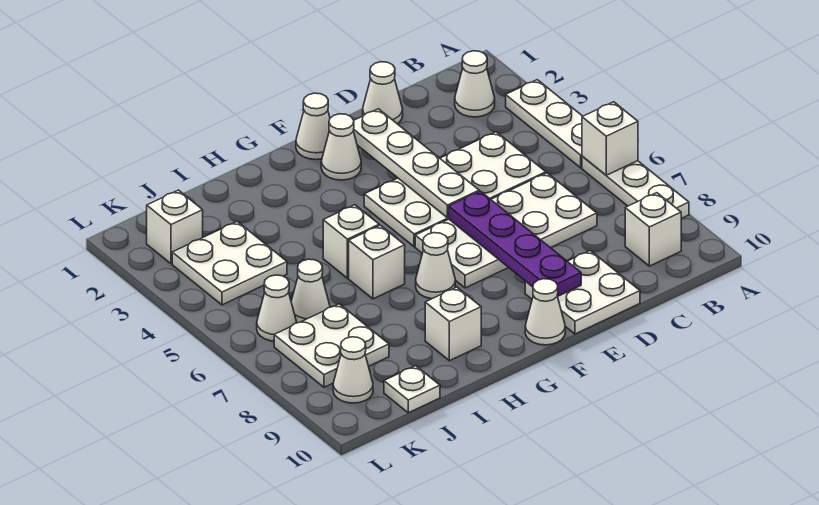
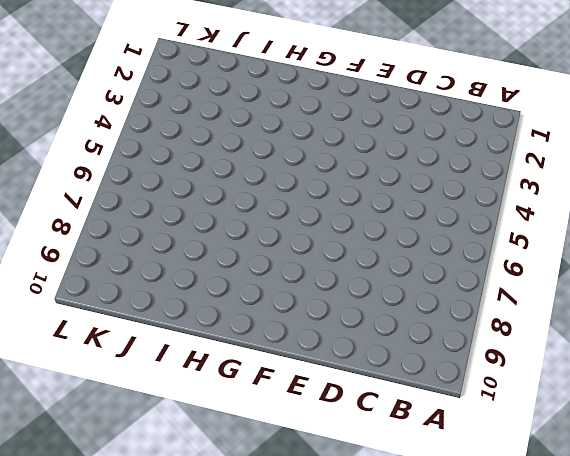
none -> white plate A3:A5 level 1
none -> white plate A6:A8 level 1
none -> white cone B2 level 1

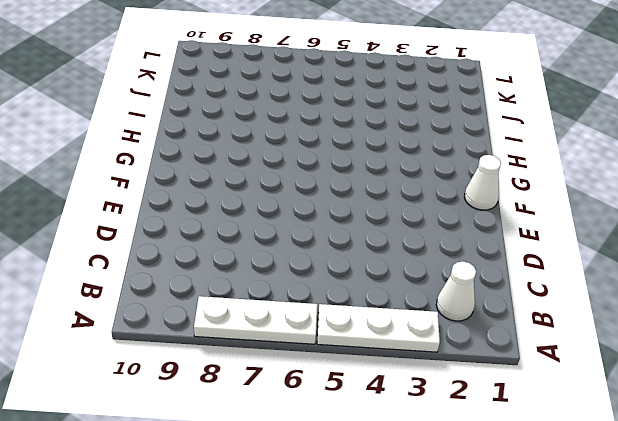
none -> white brick B9 level 1
none -> white plate C4:F5 level 1
none -> white plate C6:F7 level 1

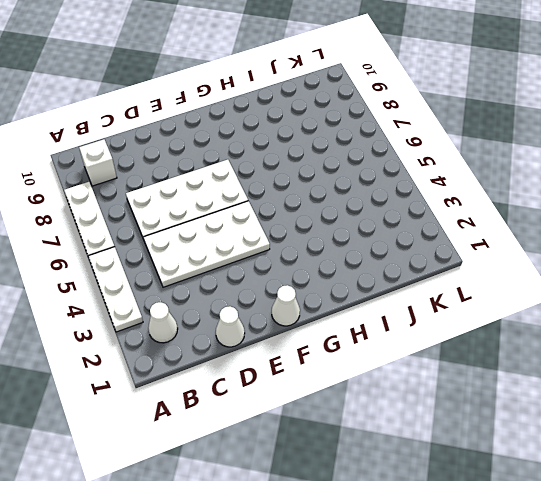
none -> white plate D9:E10 level 1
none -> white cone F2 level 1
none -> white cone F10 level 1

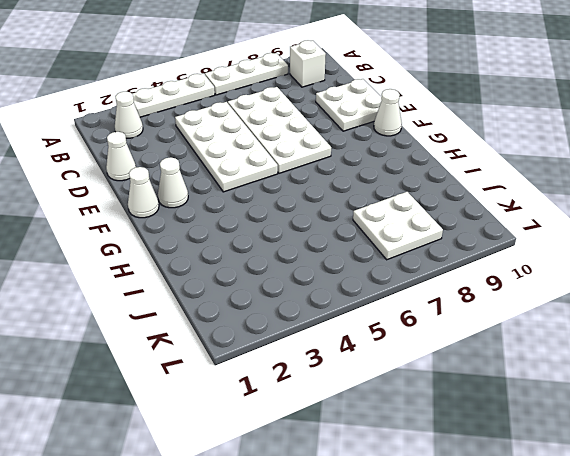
none -> white cone G7 level 1
none -> white brick H5 level 1
none -> white brick H6 level 1

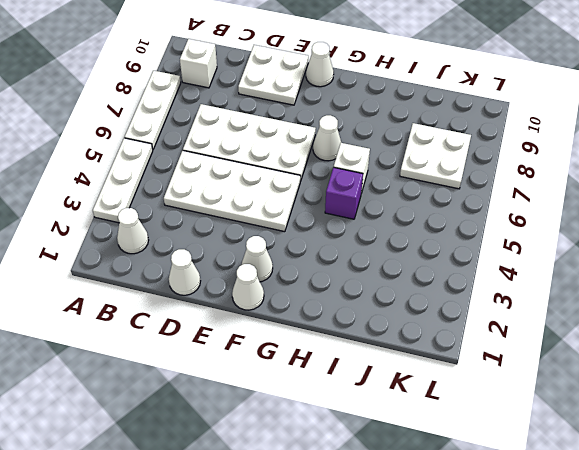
purple brick H5 level 1 -> white brick H5 level 1
none -> white brick H9 level 1
none -> white plate J3:K4 level 1
none -> white cone J6 level 1

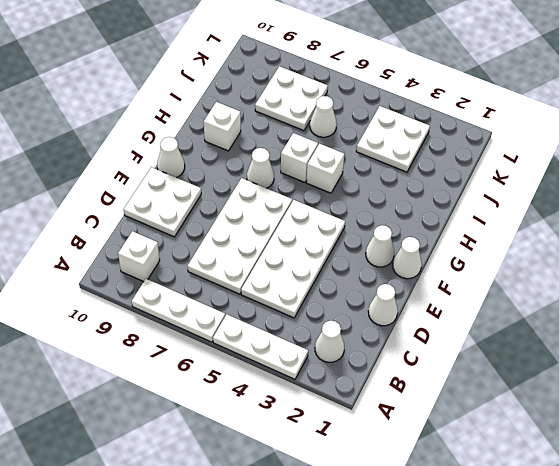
none -> white plate J10 level 1
none -> white brick K2 level 1
none -> white cone K6 level 1

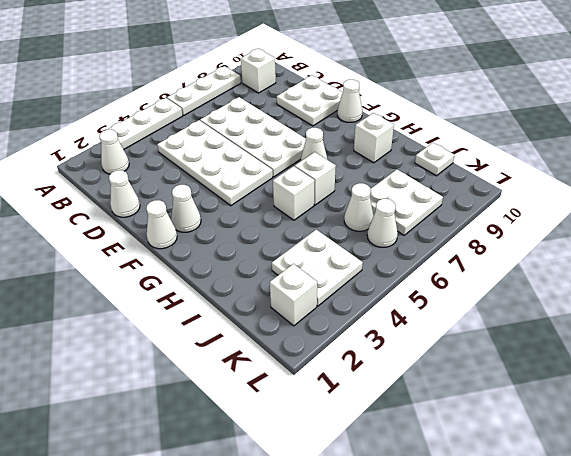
none -> white cone K9 level 1
none -> white brick A6 level 2
none -> white plate E2:E5 level 2

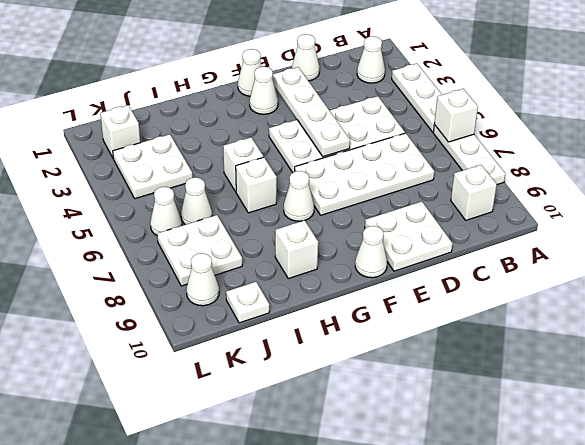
none -> purple plate E6:E9 level 2

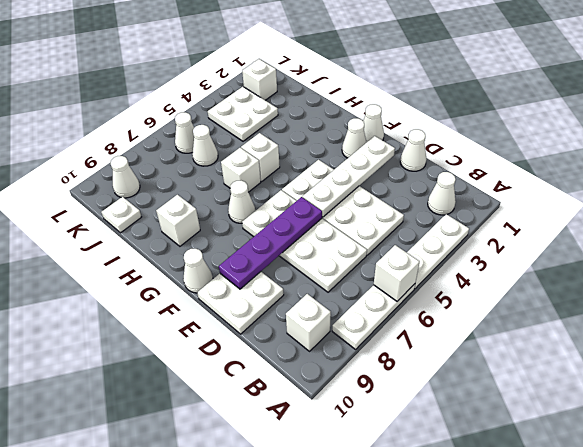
none -> white plate J7:K8 level 1

